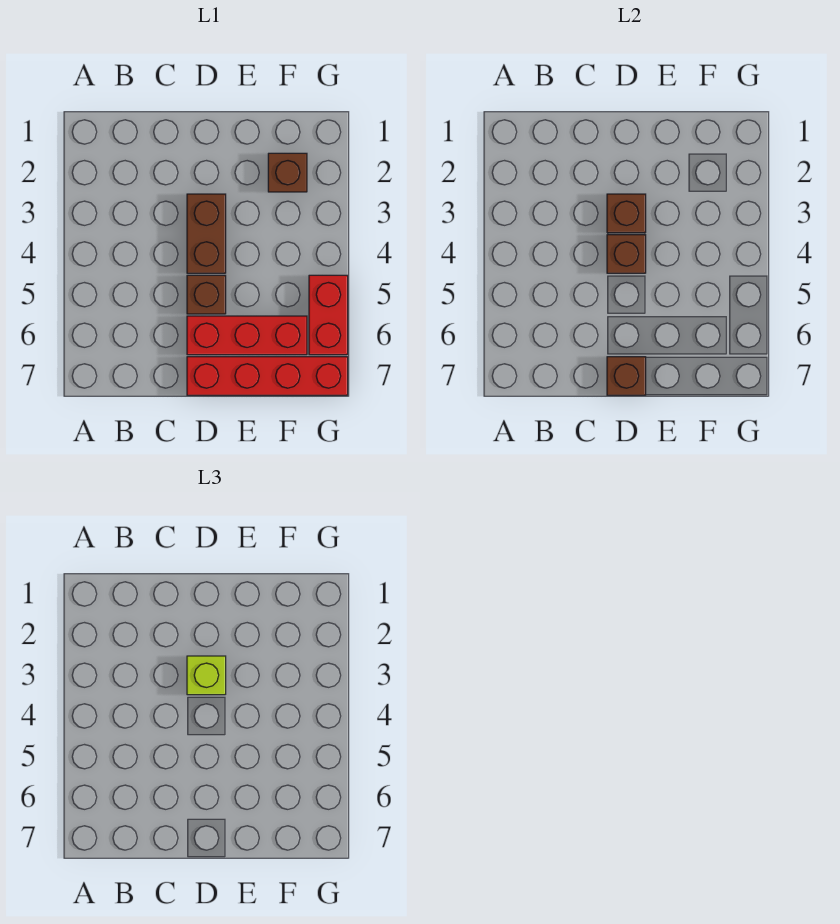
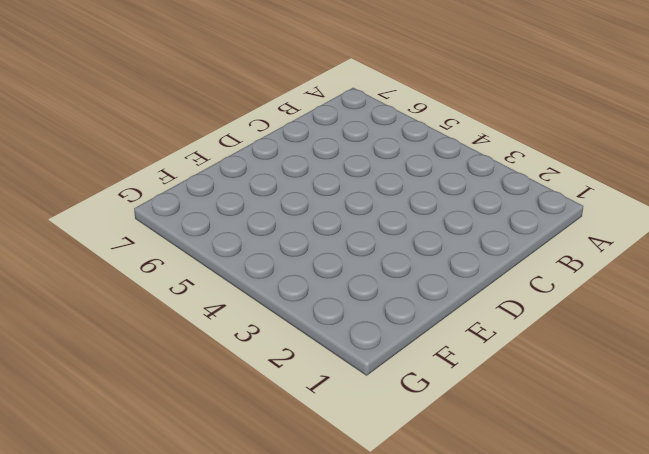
none -> brown brick D3:D4 level 1
none -> brown brick D5 level 1

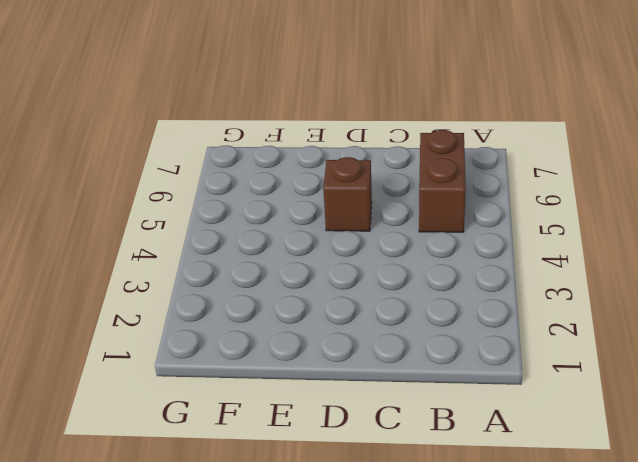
brown brick B5:B6 level 1 -> brown brick D3:D4 level 1
none -> red brick D6:F6 level 1
none -> red brick D7:G7 level 1

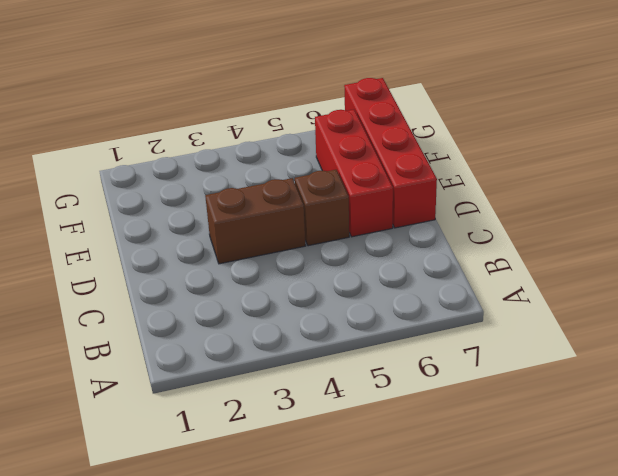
none -> brown brick F2 level 1
none -> red brick G5:G6 level 1

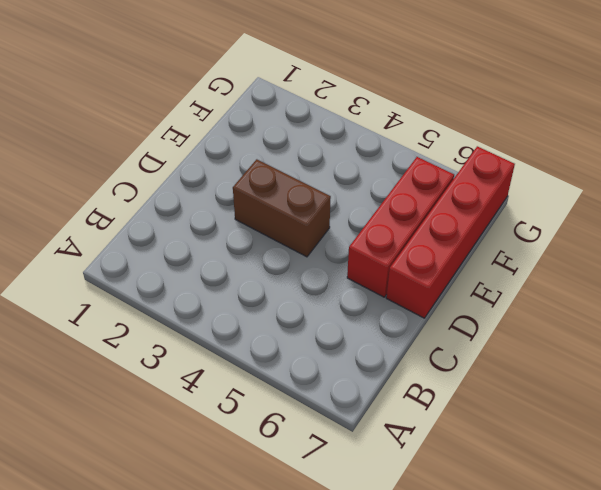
none -> brown brick D5 level 1
none -> brown brick F2 level 1

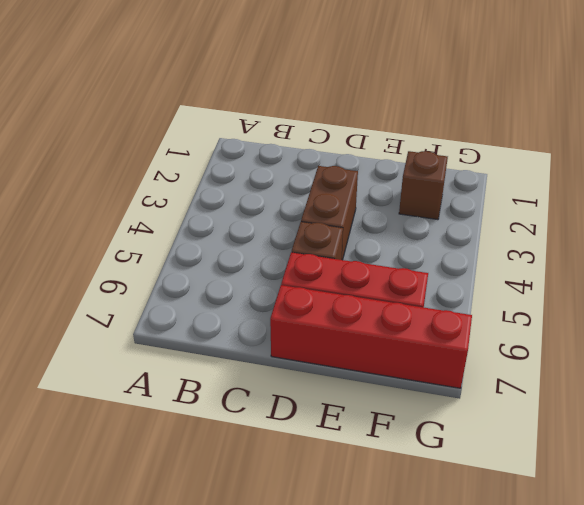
none -> red brick G5:G6 level 1
none -> brown brick D3 level 2

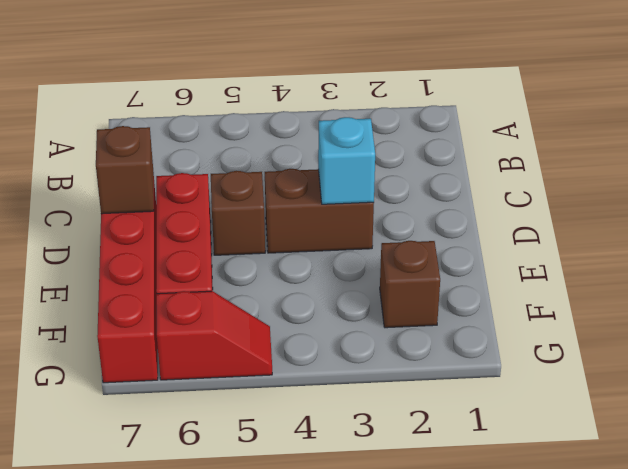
cyan brick D3 level 2 -> brown brick D3 level 2
red slope G5:G6 level 1 top 6 -> red brick G5:G6 level 1
none -> brown brick D4 level 2
none -> lime brick D3 level 3

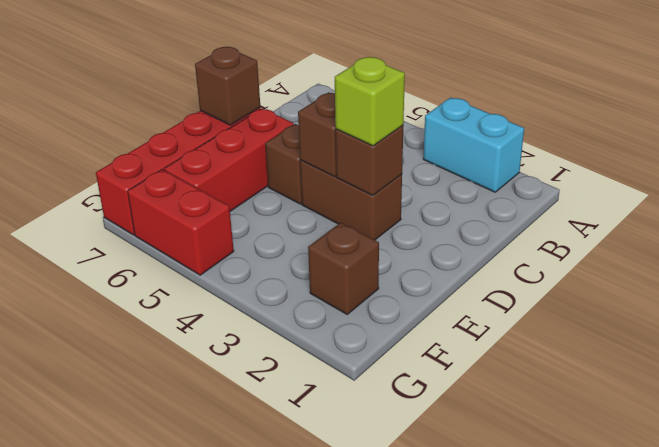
cyan brick A2:A3 level 1 -> none

